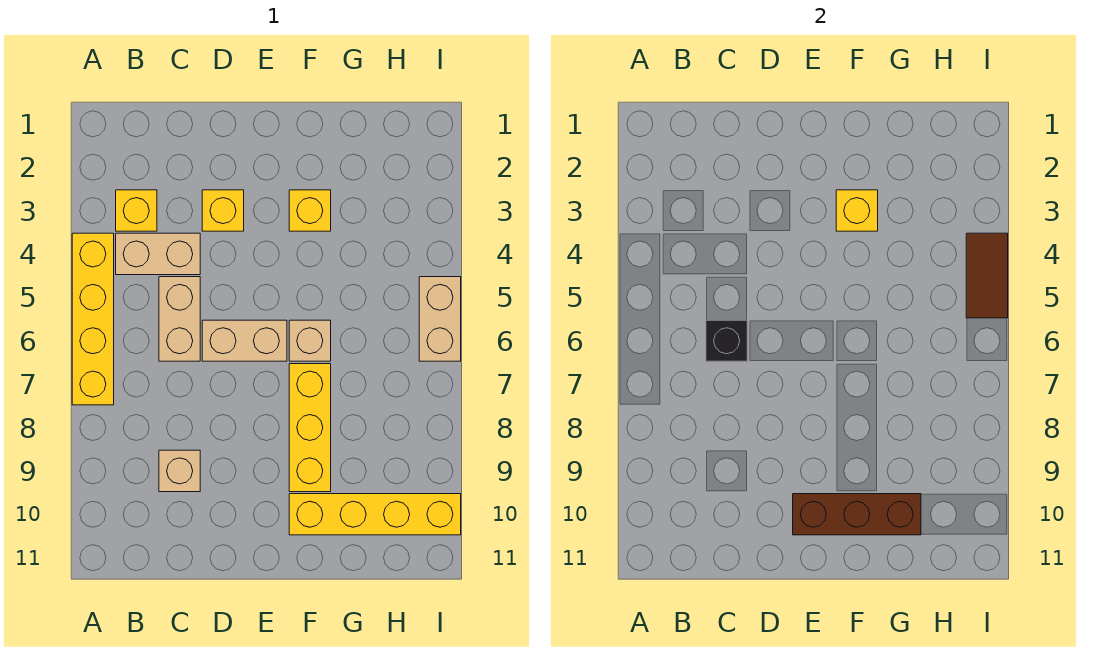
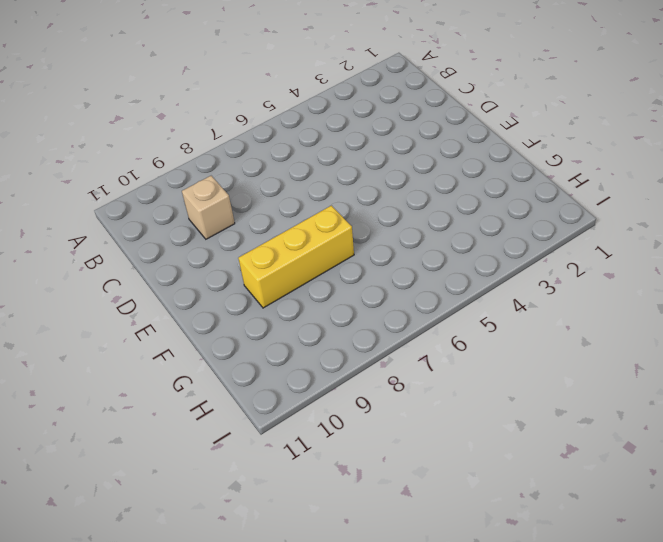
none -> yellow brick A4:A7 level 1
none -> yellow brick B3 level 1
none -> tan brick B4:C4 level 1

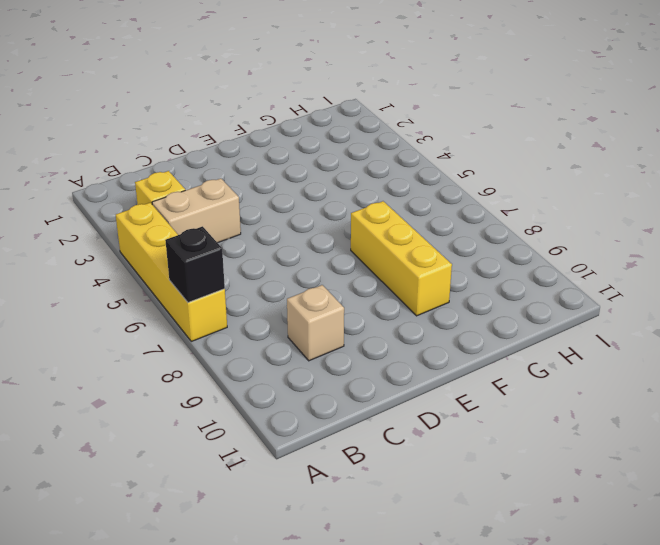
black brick A7 level 2 -> black brick C6 level 2
none -> tan brick C5:C6 level 1
none -> yellow brick D3 level 1
none -> tan brick D6:E6 level 1

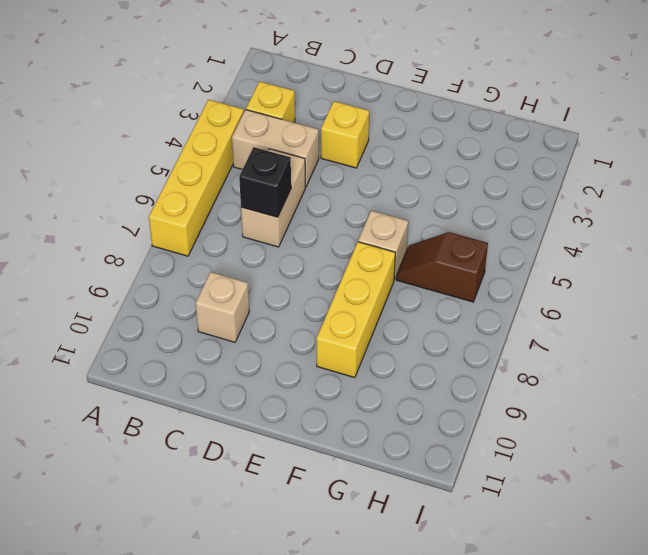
brown slope G6:H6 level 1 top H -> none
none -> tan brick D6:E6 level 1
none -> yellow brick F3 level 1
none -> yellow brick F10:I10 level 1

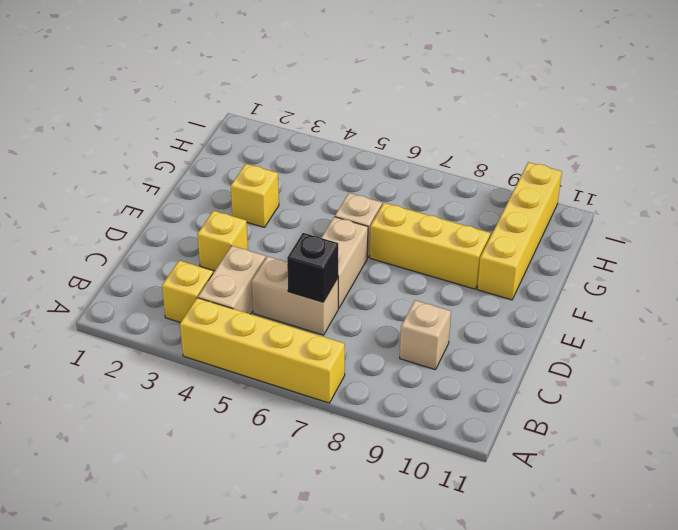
none -> tan brick I5:I6 level 1
none -> brown brick E10:G10 level 2
none -> yellow brick F3 level 2

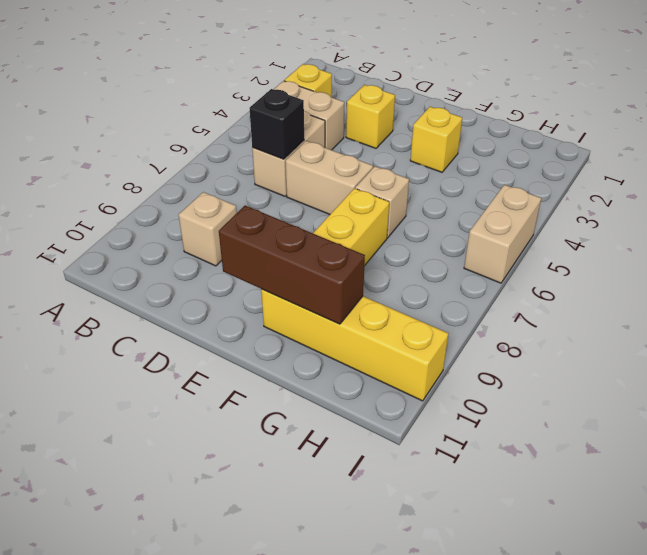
none -> yellow brick A4:A7 level 1
none -> yellow brick F3 level 2
none -> brown tile I4:I5 level 2

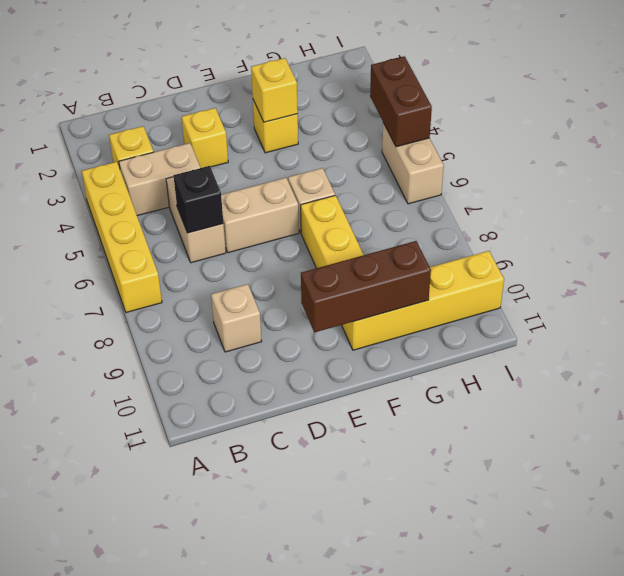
brown brick I4:I5 level 2 -> brown tile I4:I5 level 2

